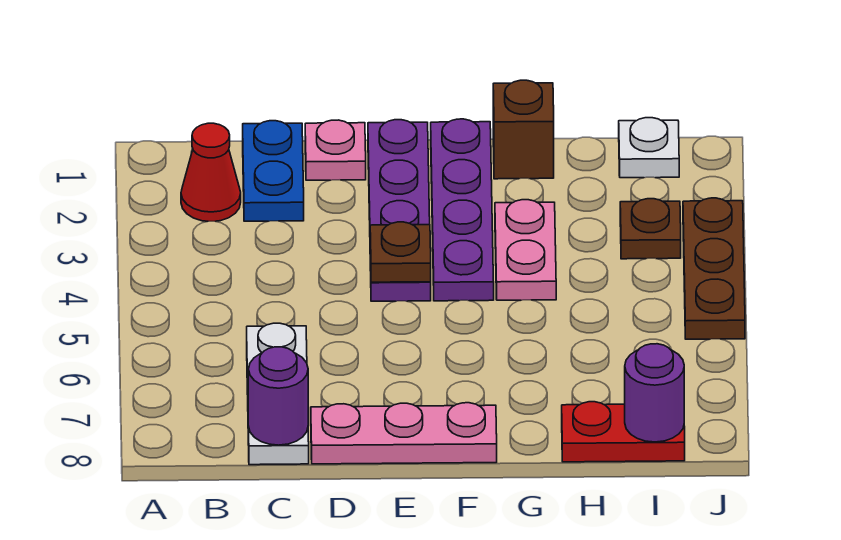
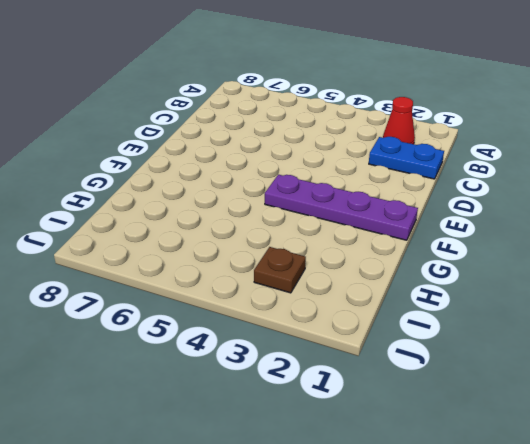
none -> white plate C6:C8 level 1
none -> pink plate D1 level 1
none -> pink plate D8:F8 level 1

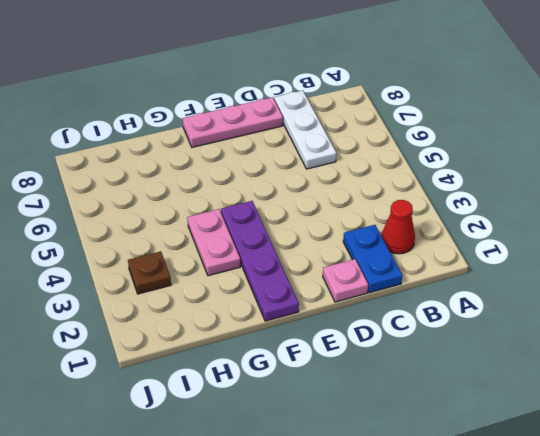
none -> purple plate E1:E4 level 1
none -> brown brick G1 level 1
none -> red plate H8:I8 level 1

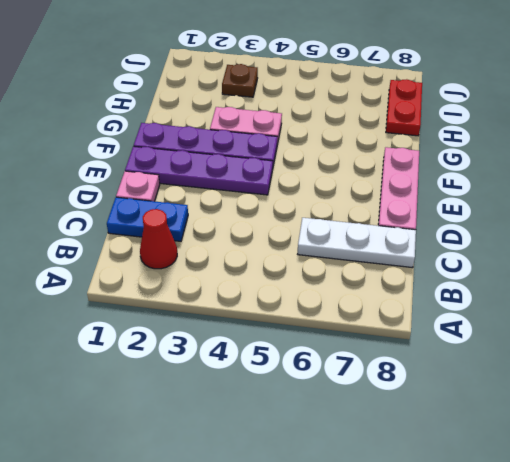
none -> brown brick G1 level 1
none -> white plate I1 level 1
none -> brown plate J3:J5 level 1

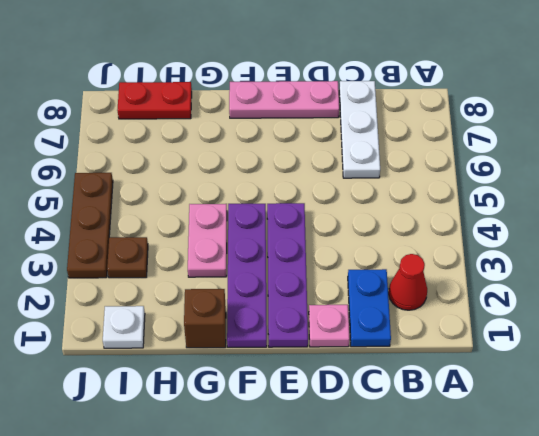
none -> purple round brick C8 level 2
none -> brown plate E4 level 2
none -> purple round brick I8 level 2

